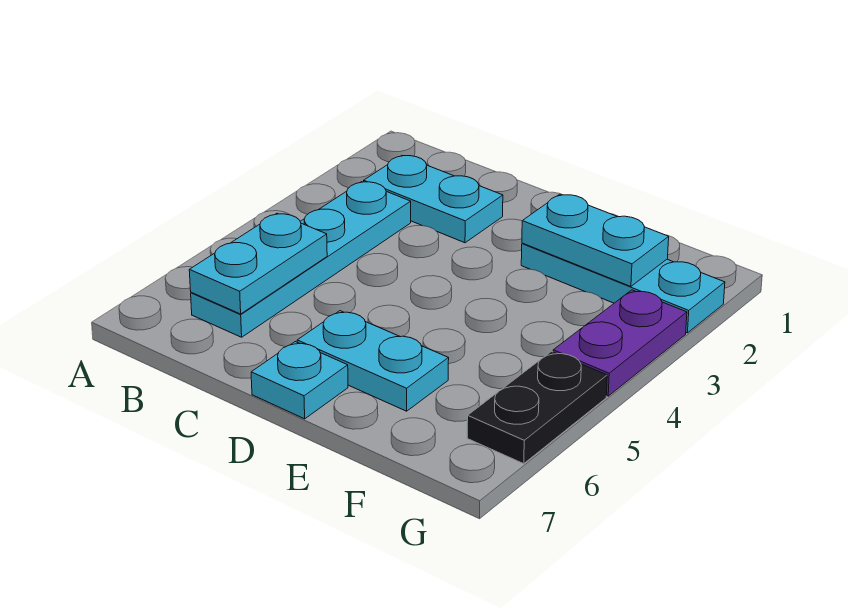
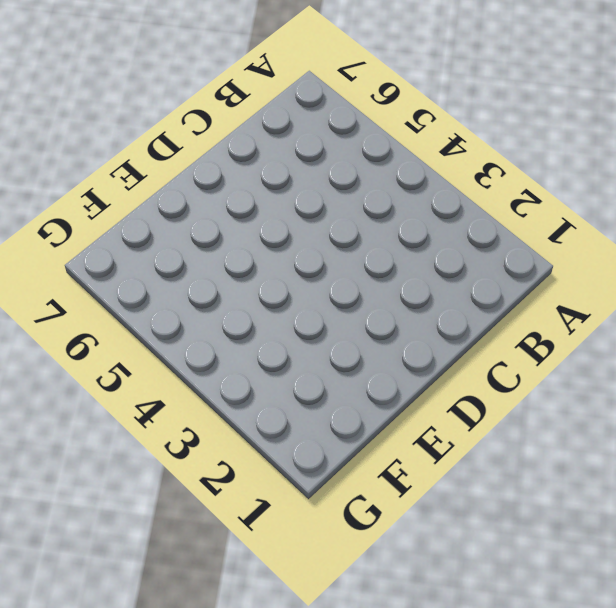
none -> cyan plate B2:C2 level 1
none -> cyan plate B3:B6 level 1

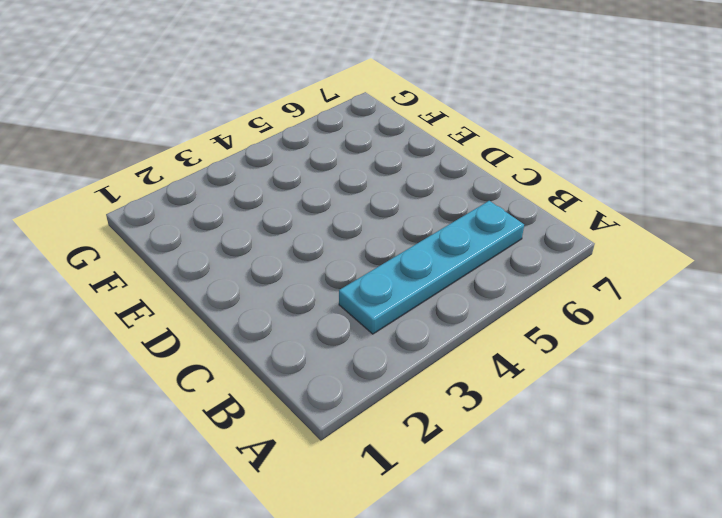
none -> cyan plate B2:C2 level 1
none -> cyan plate D6:E6 level 1

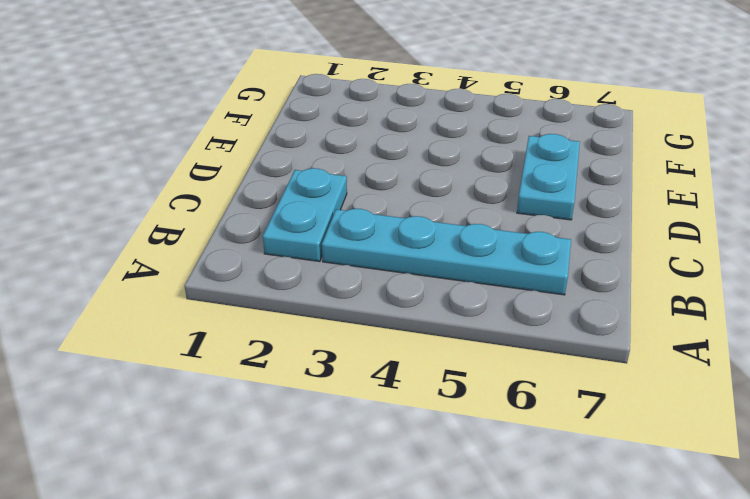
none -> cyan plate D7 level 1
none -> cyan plate E2:G2 level 1

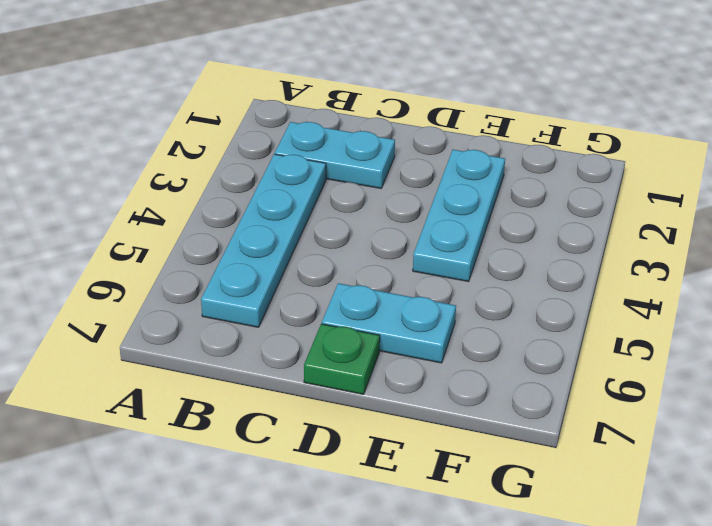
green plate D7 level 1 -> cyan plate D7 level 1
cyan plate E2:E4 level 1 -> cyan plate E2:G2 level 1
none -> purple plate G3:G4 level 1
none -> black plate G5:G6 level 1

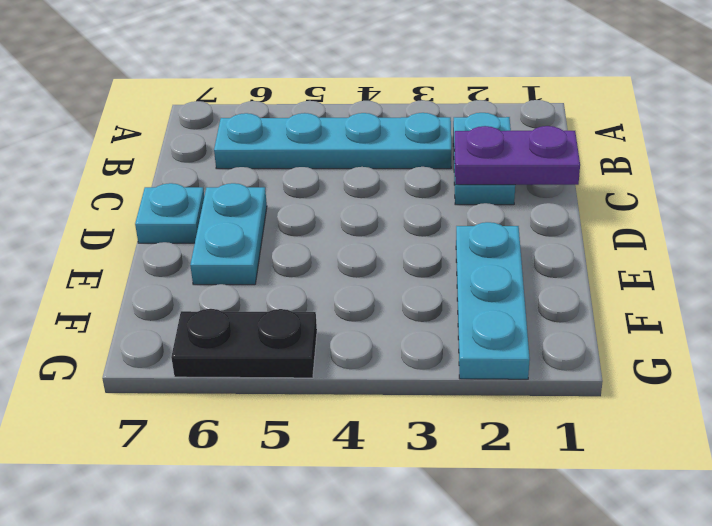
purple plate C1:C2 level 2 -> purple plate G3:G4 level 1
none -> cyan plate B5:B6 level 2
none -> cyan plate E2:F2 level 2

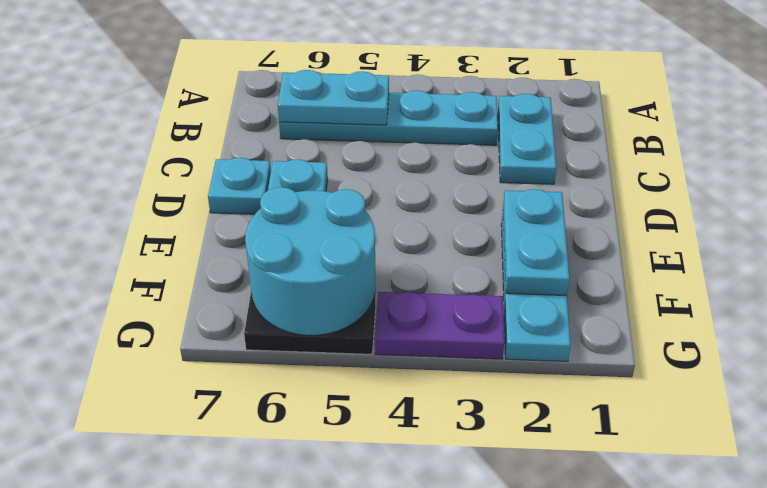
cyan round brick F5:G6 level 2 -> none

